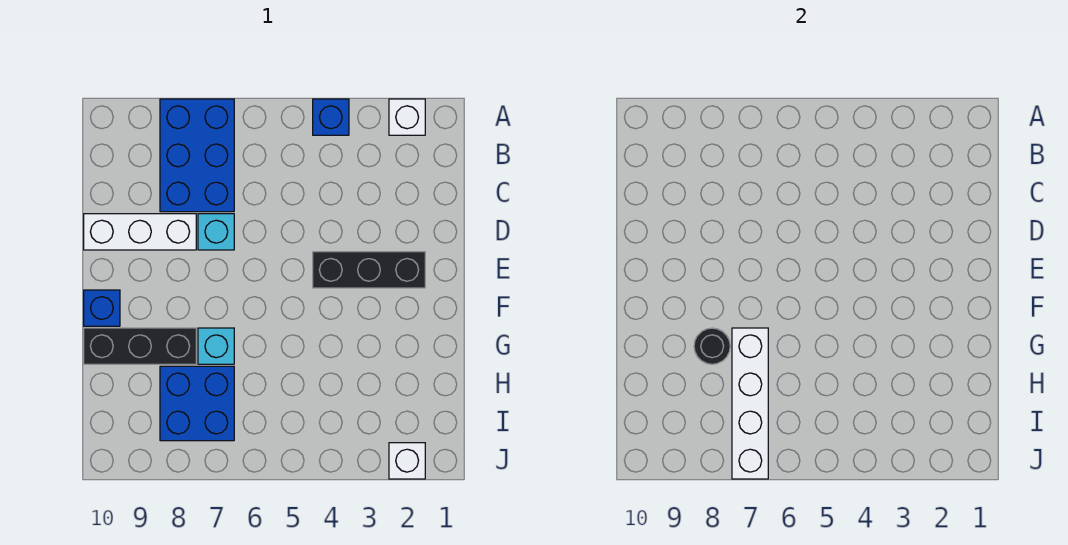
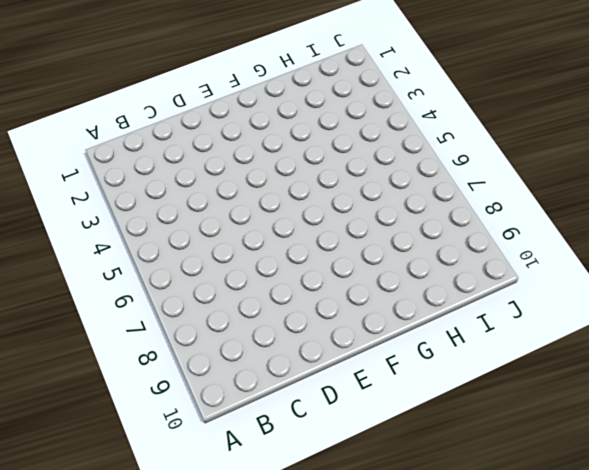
none -> white brick A2 level 1
none -> blue brick A4 level 1
none -> blue brick A7:C8 level 1

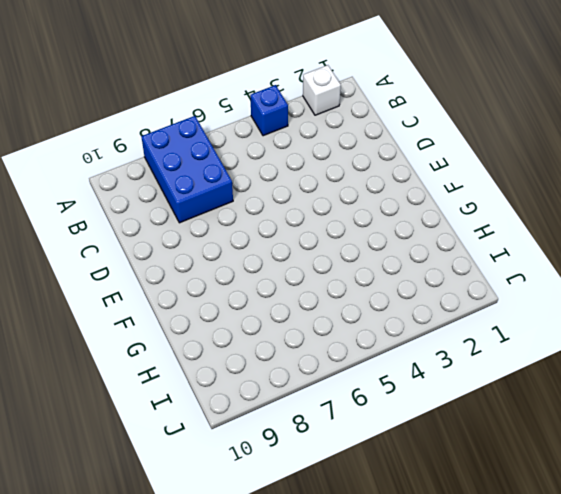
none -> cyan brick D7 level 1
none -> white brick D8:D10 level 1
none -> black brick E2:E4 level 1

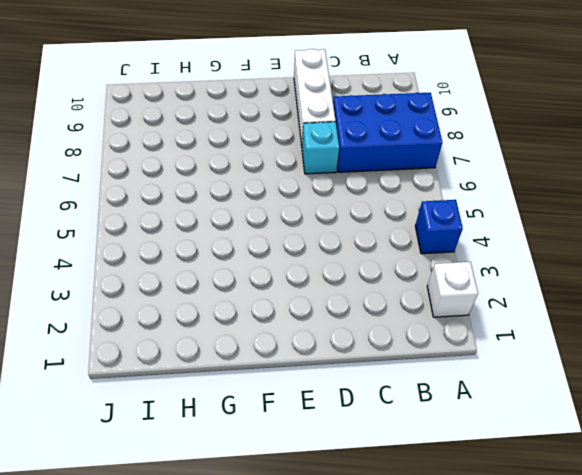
none -> black brick E2:E4 level 1
none -> blue brick F10 level 1
none -> cyan brick G7 level 1

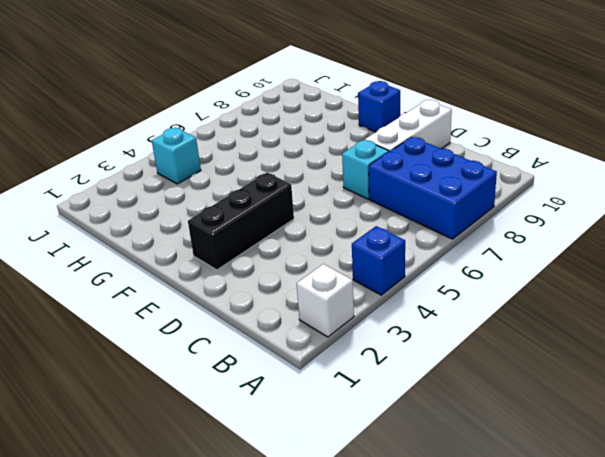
cyan brick I4 level 1 -> cyan brick G7 level 1
none -> black brick G8:G10 level 1
none -> blue brick H7:I8 level 1
none -> white brick J2 level 1

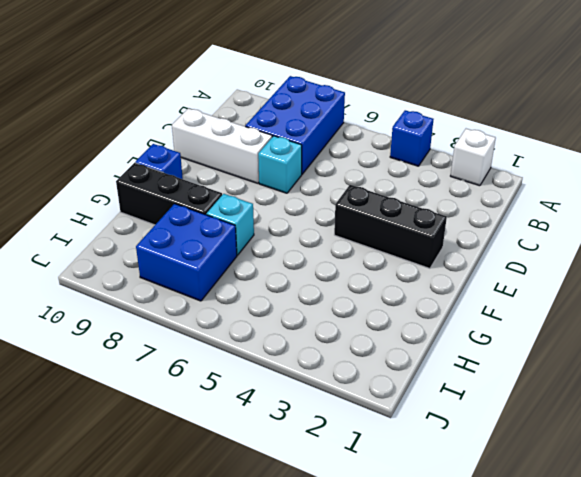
none -> white brick J2 level 1
none -> white brick G7:J7 level 2
none -> black round brick G8 level 2

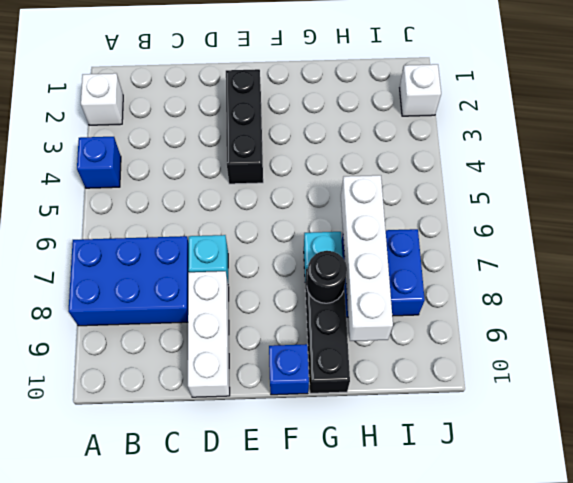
white brick H6:H9 level 2 -> white brick G7:J7 level 2

